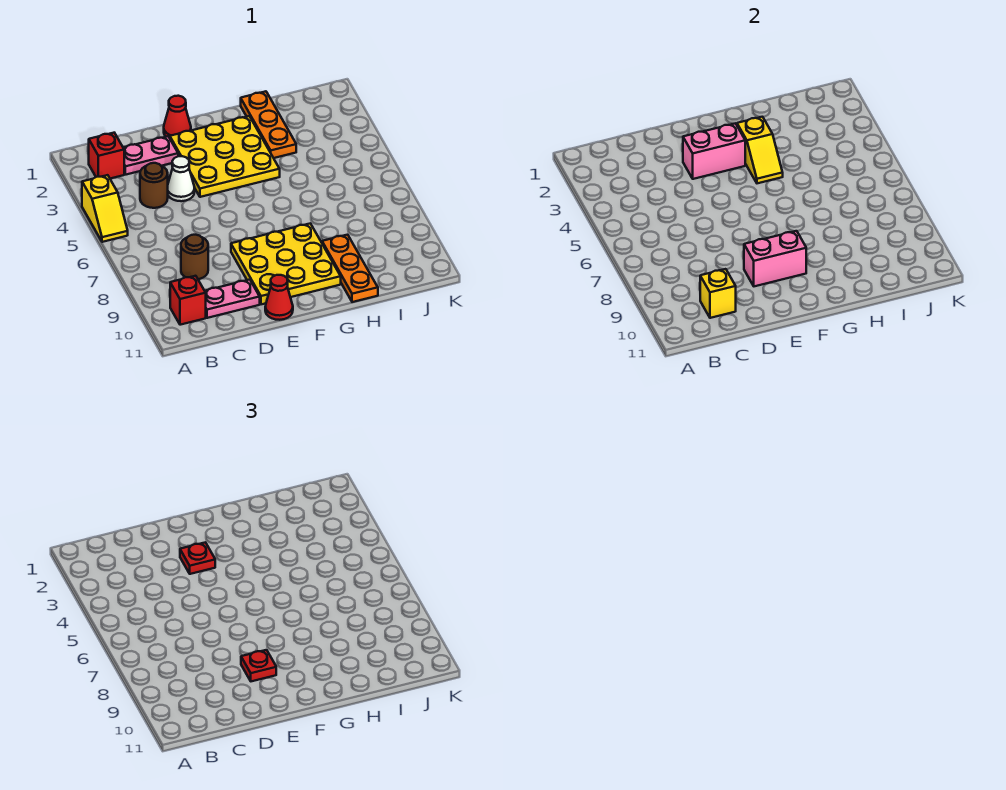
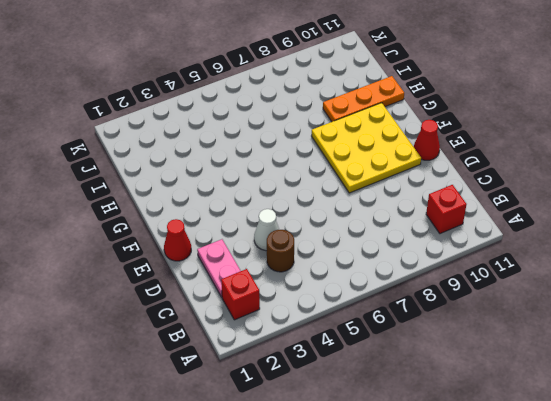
none -> yellow slope A4:A5 level 1 top 4
none -> brown round brick C8 level 1
none -> pink plate C10:D10 level 1

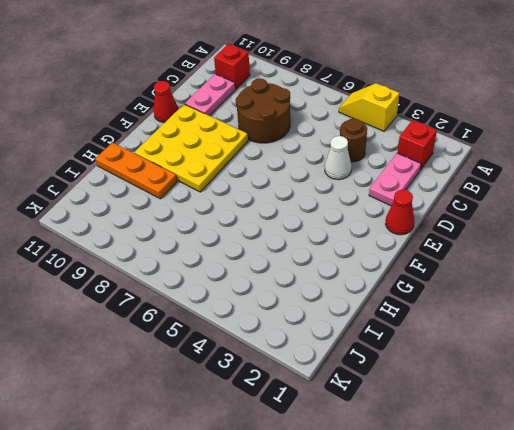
brown round brick C7:D8 level 1 -> brown round brick C8 level 1
none -> yellow plate E2:G4 level 1
none -> orange plate H1:H3 level 1
none -> yellow brick C10 level 2

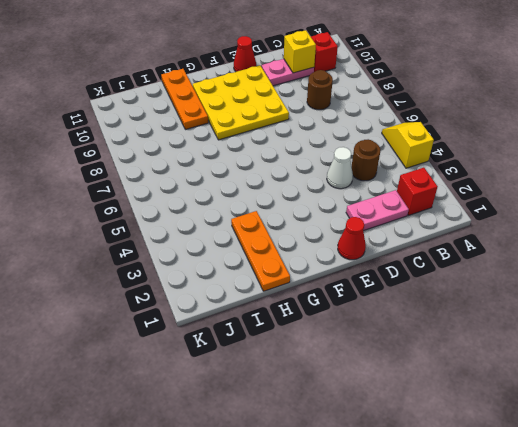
none -> yellow plate E2:G4 level 1
none -> pink brick E3:F3 level 2
none -> pink brick E9:F9 level 2

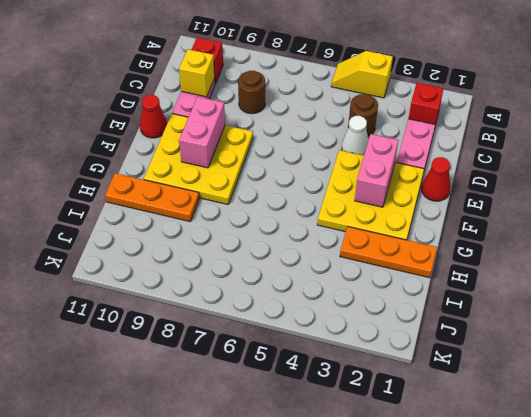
none -> yellow slope G3:G4 level 2 top 3
none -> red plate E3 level 3
none -> red plate E9 level 3

